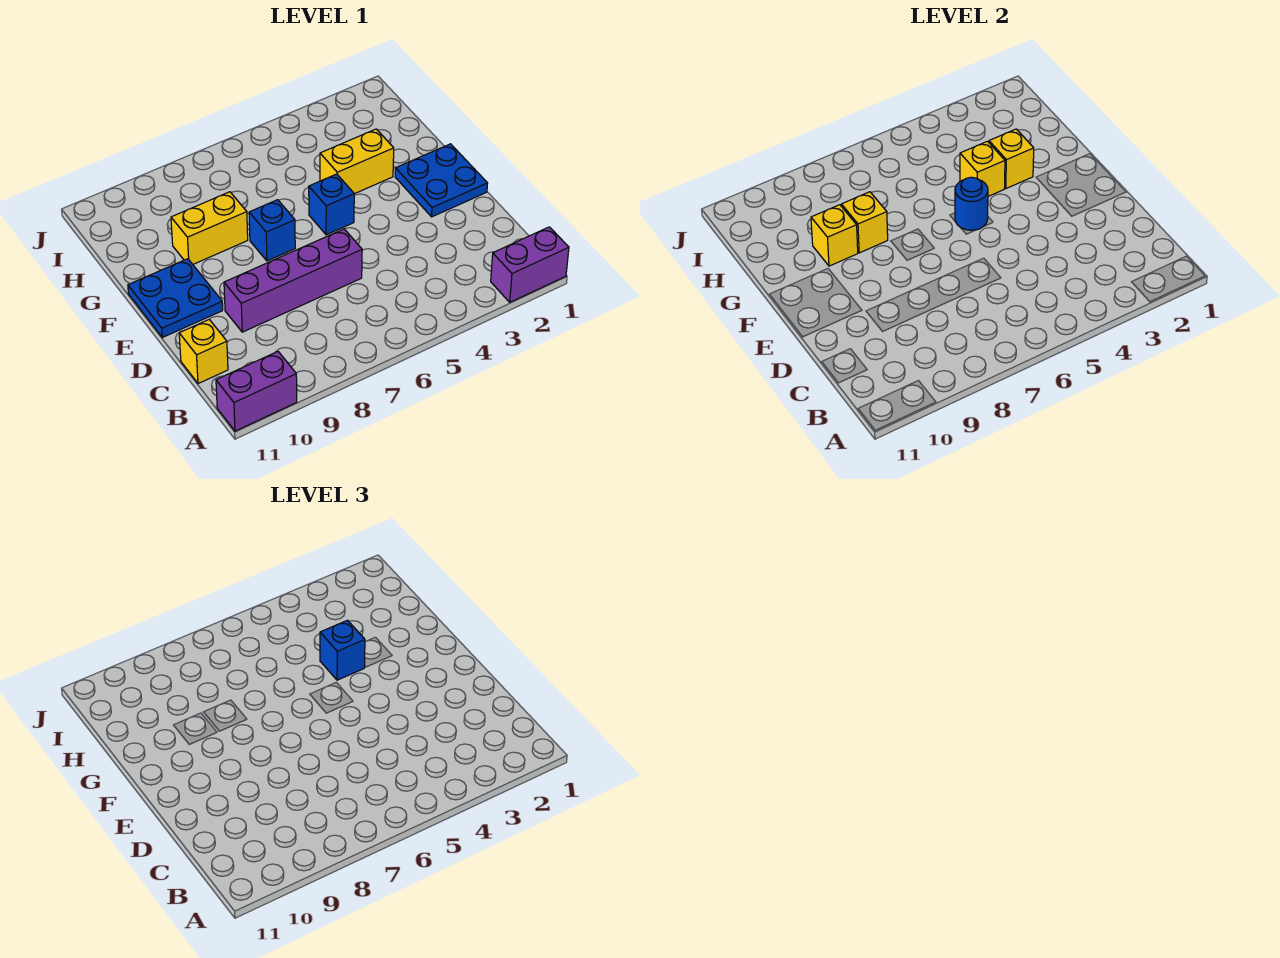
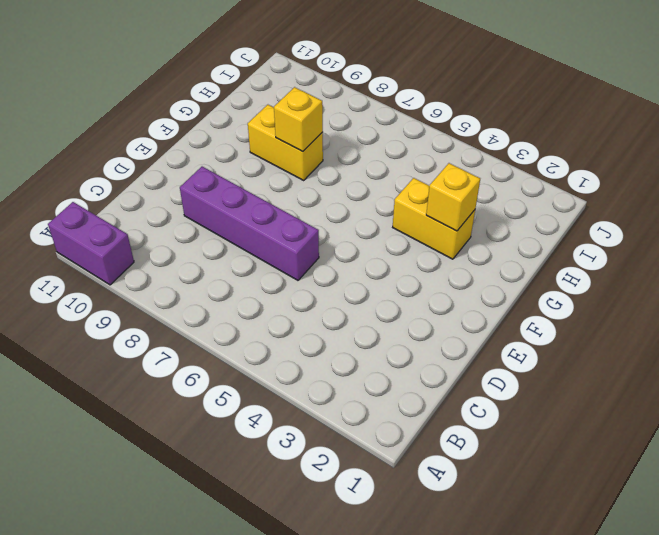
none -> purple brick A1:A2 level 1
none -> yellow brick C11 level 1
none -> blue plate E1:F2 level 1

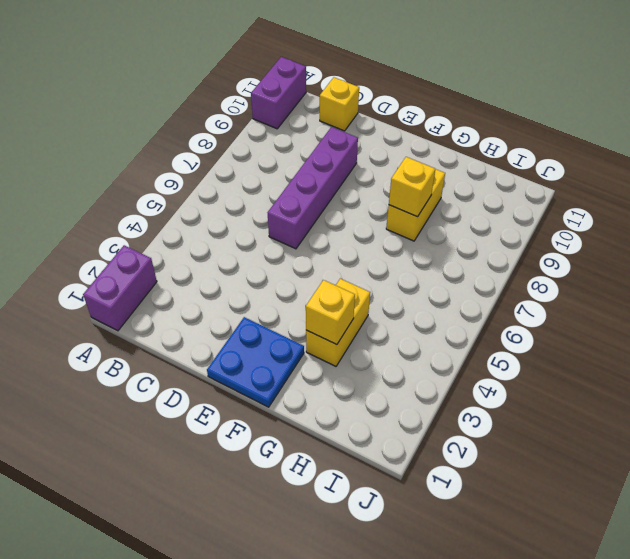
none -> blue plate E10:F11 level 1
none -> blue brick F5 level 1
none -> blue brick F7 level 1

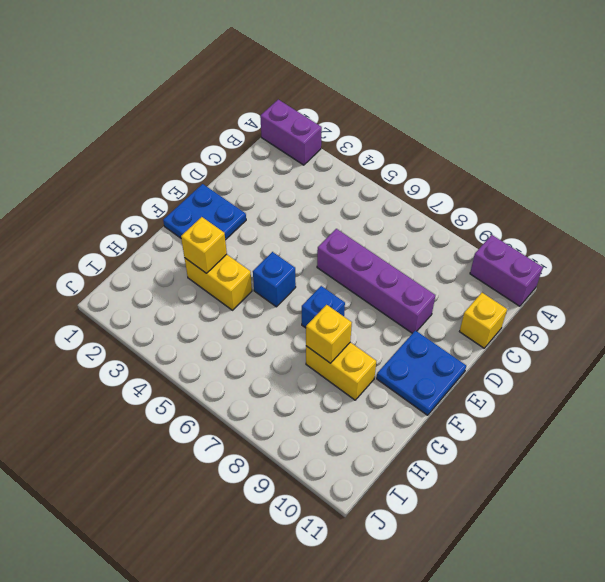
none -> blue round brick F5 level 2
none -> yellow brick G4 level 2
none -> yellow brick G9 level 2

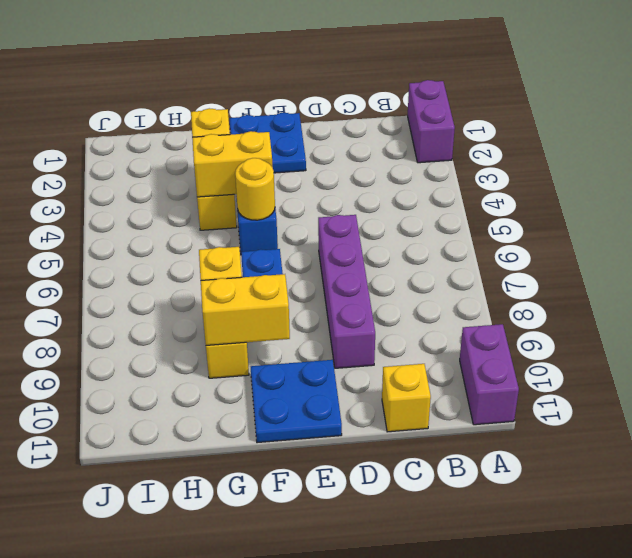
yellow brick F4:G4 level 2 -> yellow brick G4 level 2
yellow round brick F5 level 2 -> blue round brick F5 level 2
yellow brick F9:G9 level 2 -> yellow brick G9 level 2
none -> blue brick G4 level 3

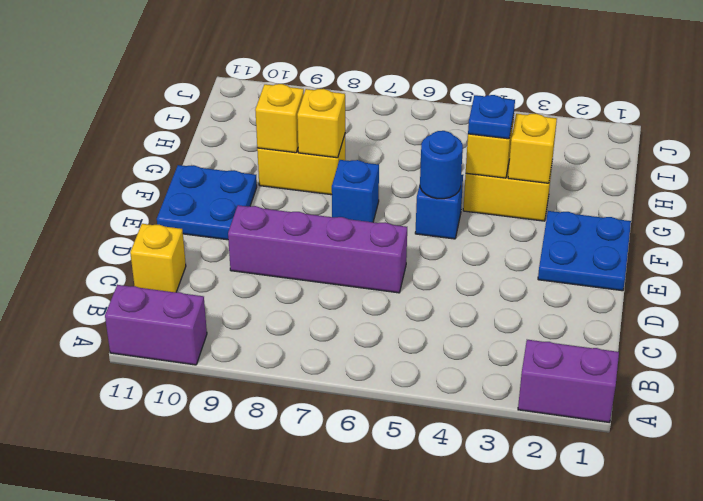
blue plate G4 level 3 -> blue brick G4 level 3

